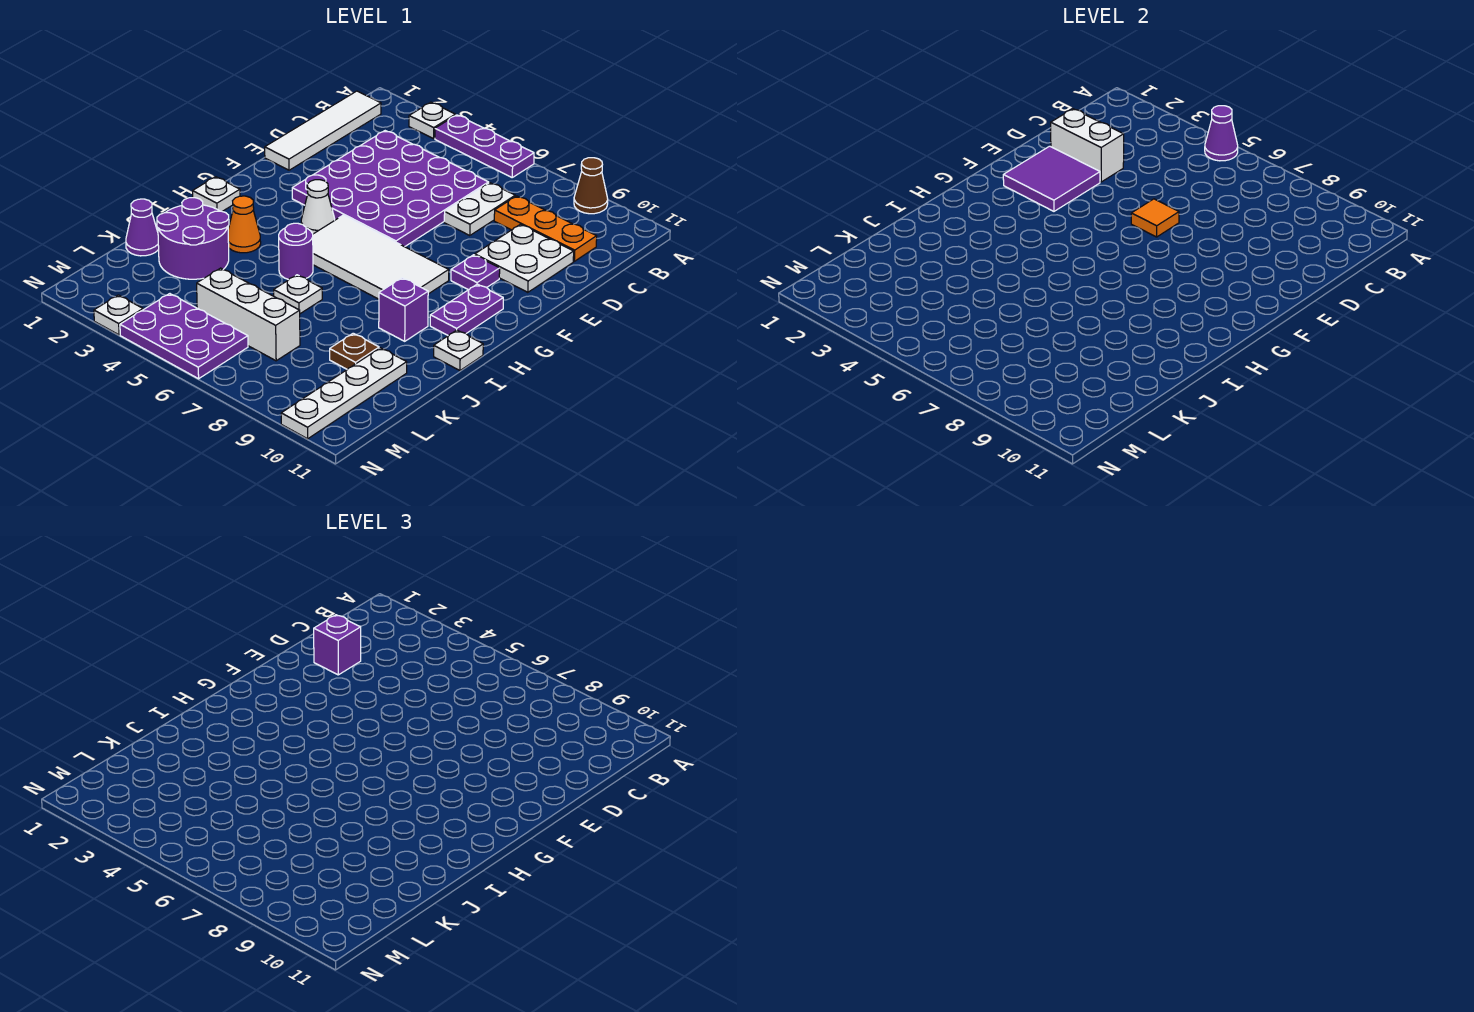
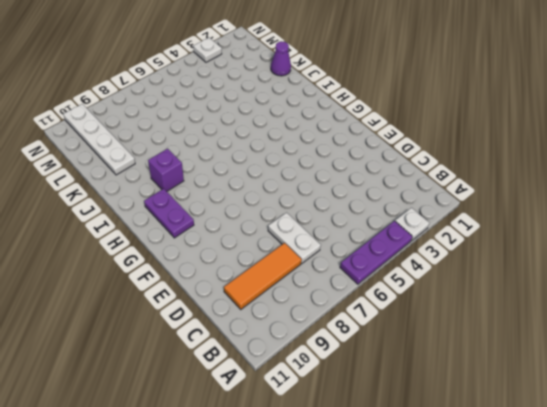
orange tile C8:C10 level 1 -> orange plate C8:C10 level 1
none -> brown cone A9 level 1
none -> white tile B1:E1 level 1
none -> purple plate C3:F6 level 1
none -> white plate D9:E10 level 1

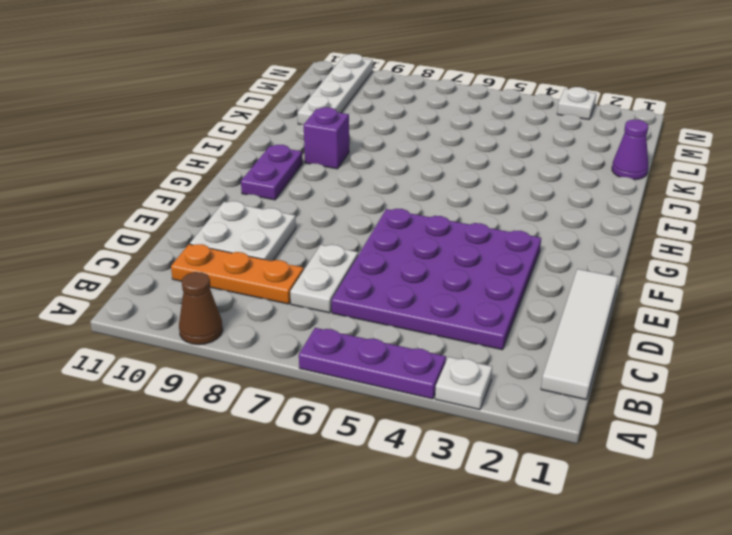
none -> purple plate F9 level 1
none -> white cone G4 level 1
none -> white tile G5:H8 level 1
none -> white plate H1 level 1

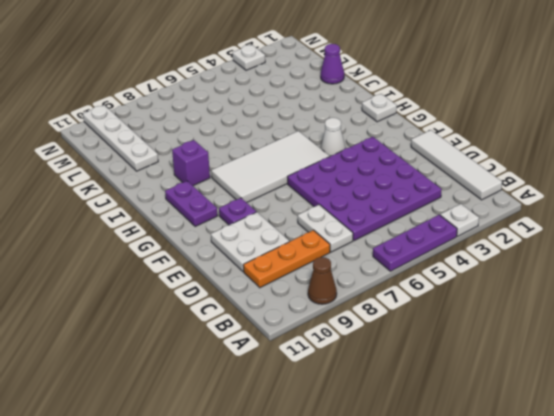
none -> orange cone I3 level 1
none -> purple round brick I5 level 1
none -> white plate I11 level 1
none -> purple round brick J2:K3 level 1

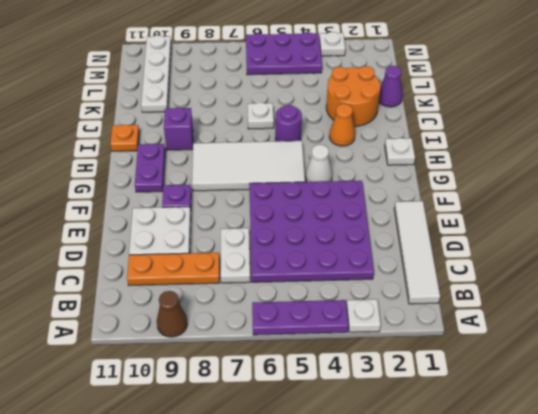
orange plate I11 level 1 -> white plate I11 level 1
orange round brick J2:K3 level 1 -> purple round brick J2:K3 level 1
none -> brown plate K9 level 1
none -> white brick L5:L7 level 1
none -> purple cone A5 level 2
none -> white brick D2:D3 level 2

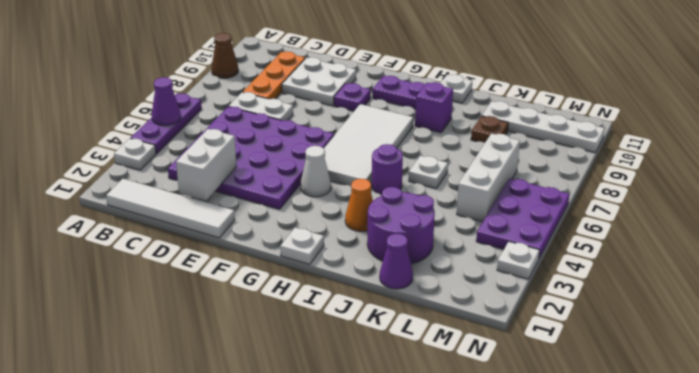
none -> purple tile E2:F3 level 2
none -> orange tile E6 level 2
none -> purple brick D2 level 3

